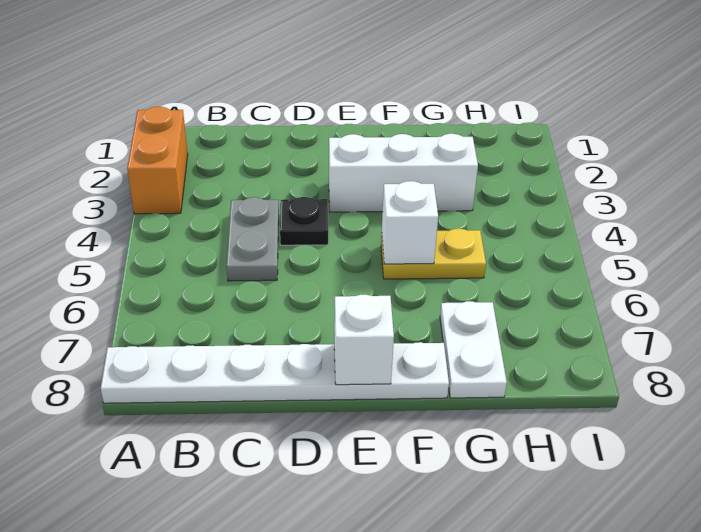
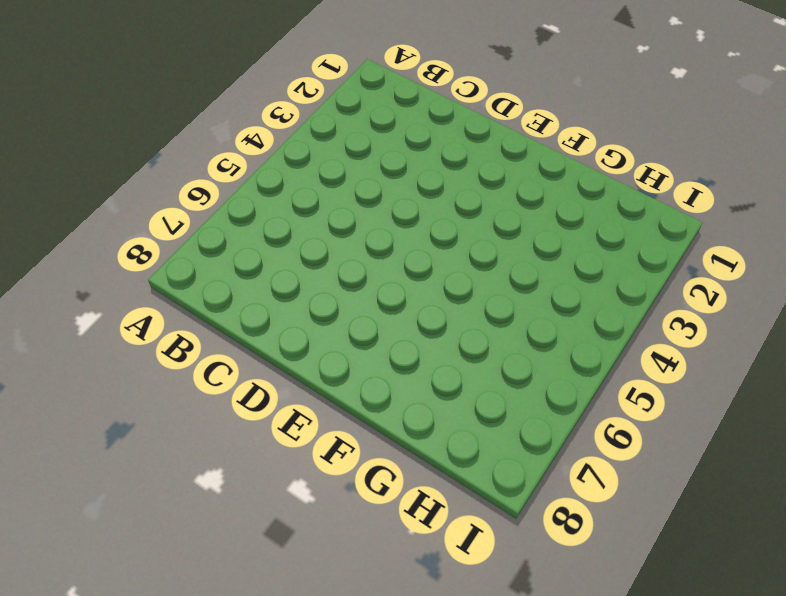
none -> orange brick A2:A3 level 1
none -> white plate A8:F8 level 1

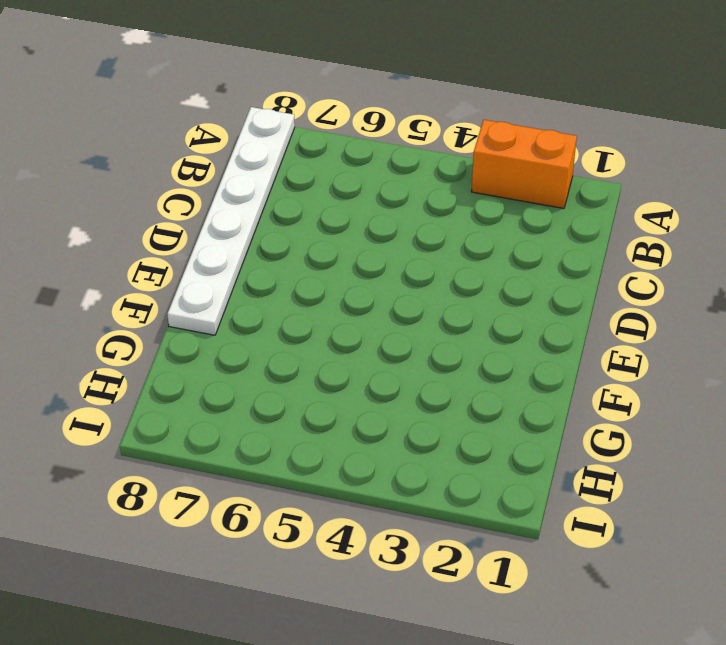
none -> grey plate C4:C5 level 1
none -> black plate D4 level 1

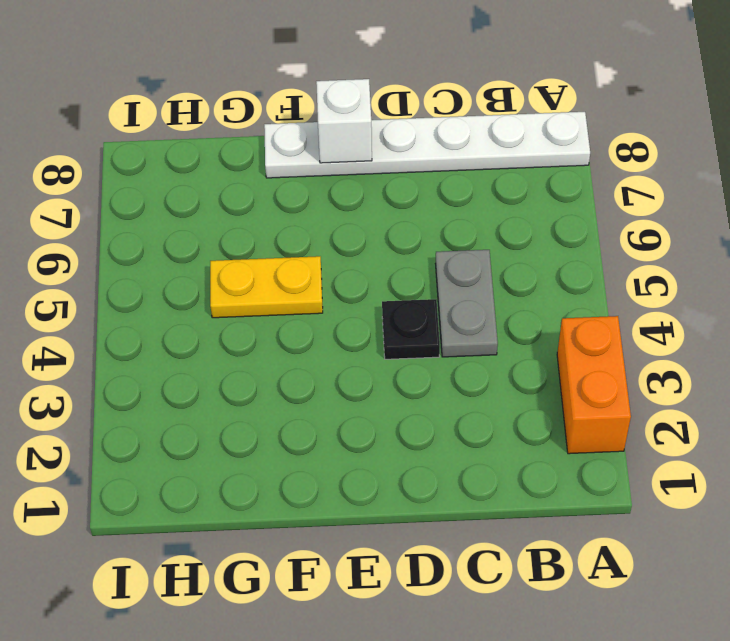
none -> white brick E3:G3 level 1
none -> white plate G7:G8 level 1

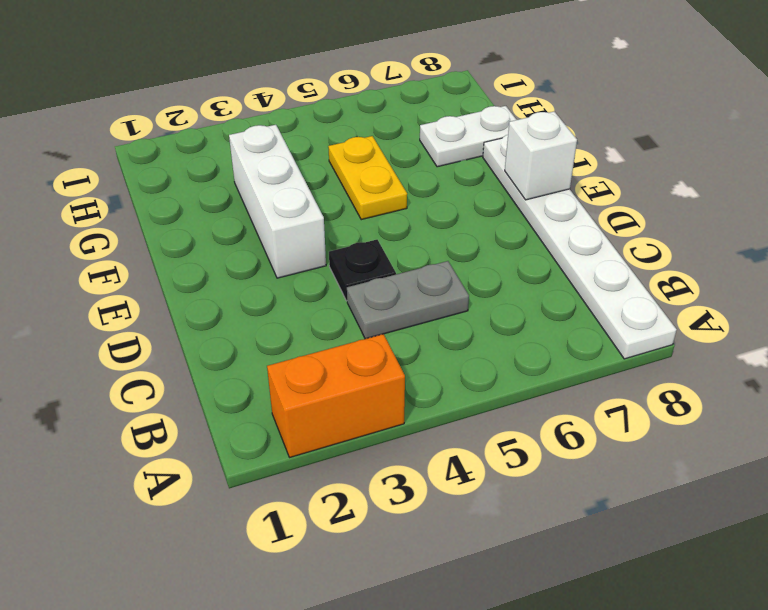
none -> white brick F5 level 2

